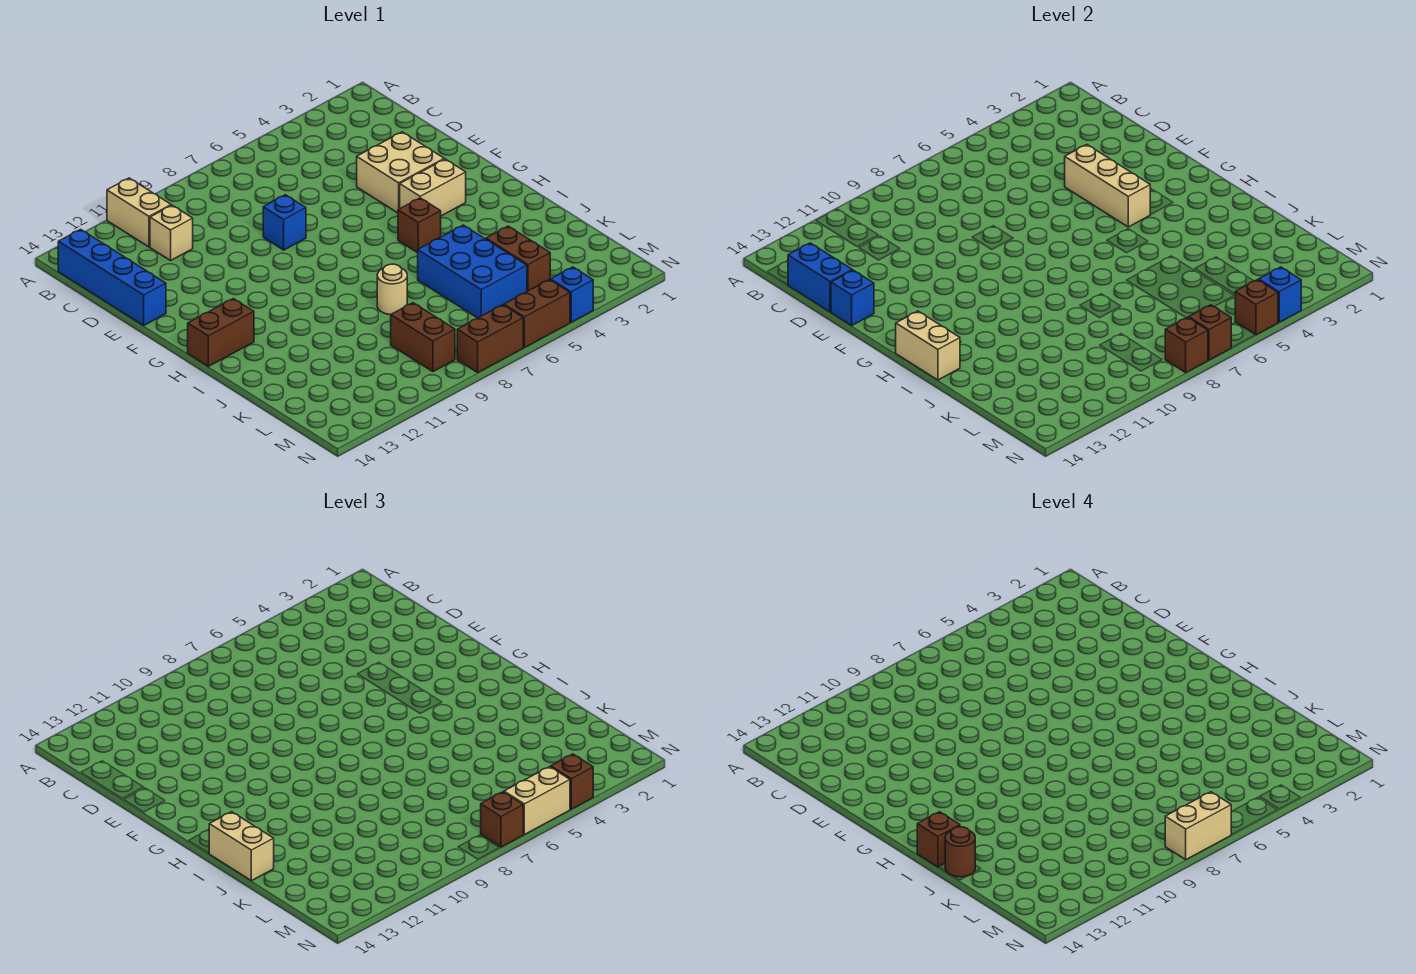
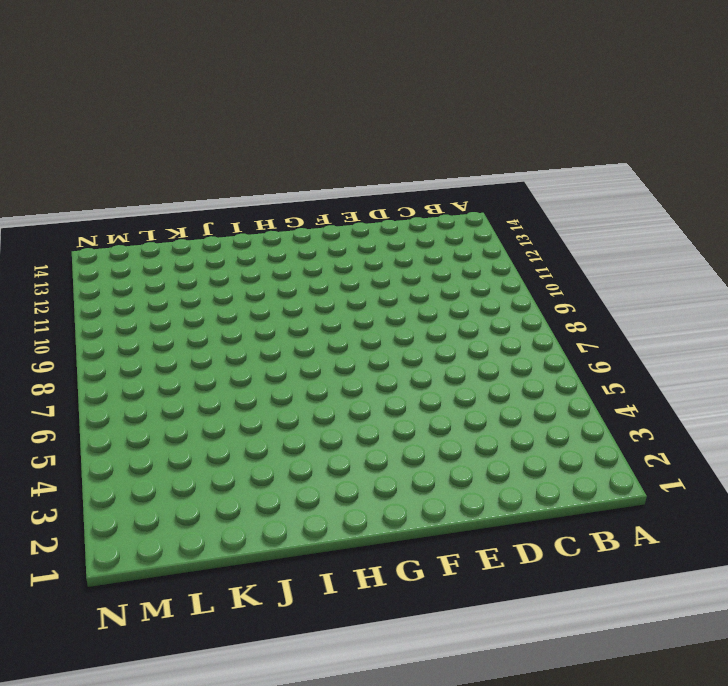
none -> tan brick A11:B11 level 1
none -> blue brick B14:E14 level 1
none -> tan brick C11 level 1
none -> tan brick E3:F4 level 1

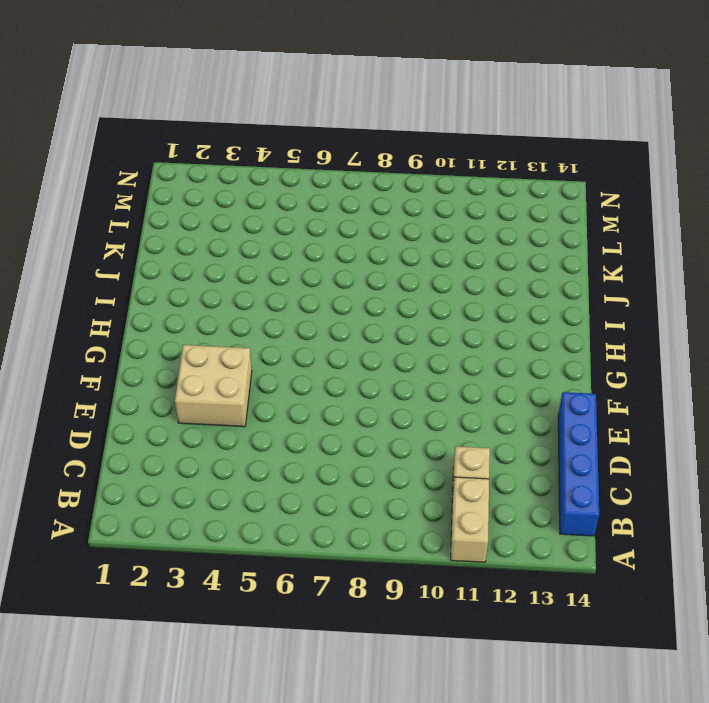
none -> blue brick E8 level 1
none -> tan brick G3:G4 level 1
none -> brown brick H5 level 1
none -> brown brick H13:H14 level 1

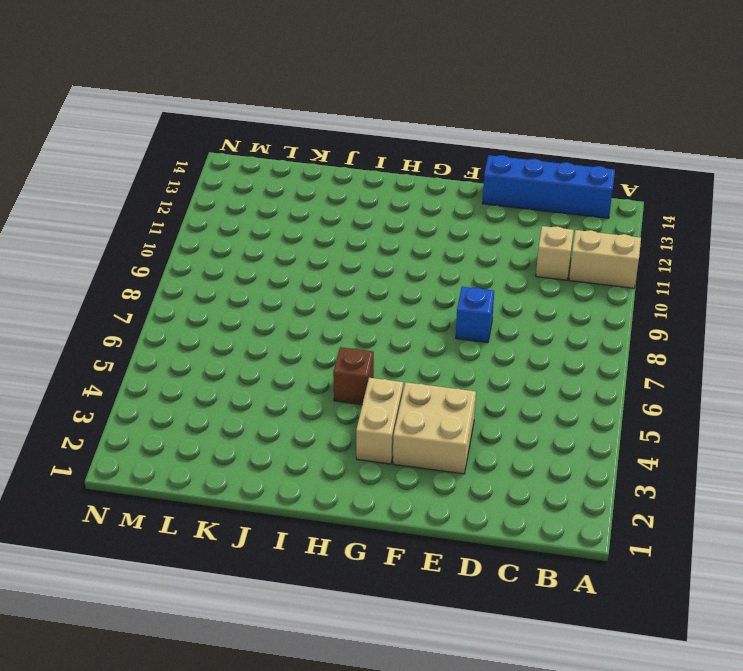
none -> brown brick H13:H14 level 1
none -> blue brick J5:L6 level 1
none -> tan round brick J8 level 1
none -> brown brick K4:L4 level 1

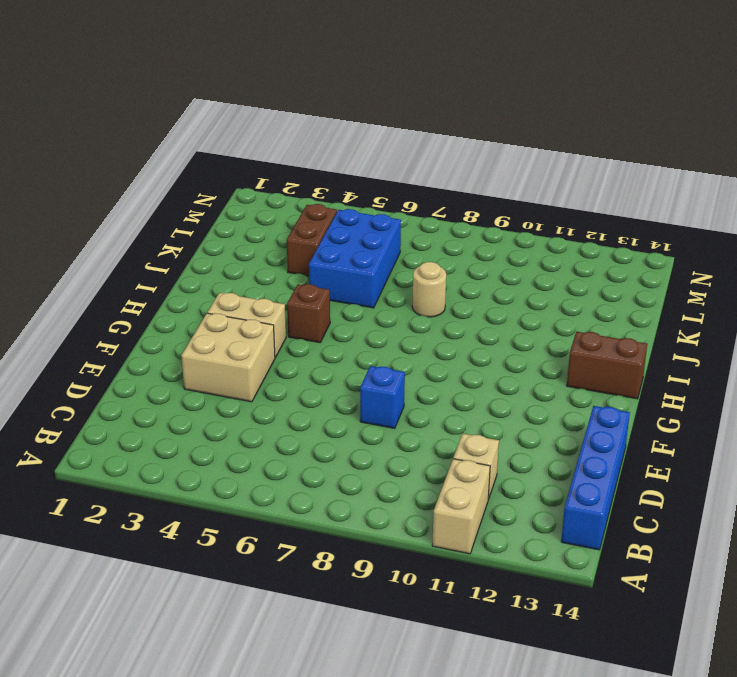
none -> brown brick L9:M9 level 1
none -> blue brick N4 level 1
none -> brown brick N5:N6 level 1
none -> brown brick N7:N8 level 1

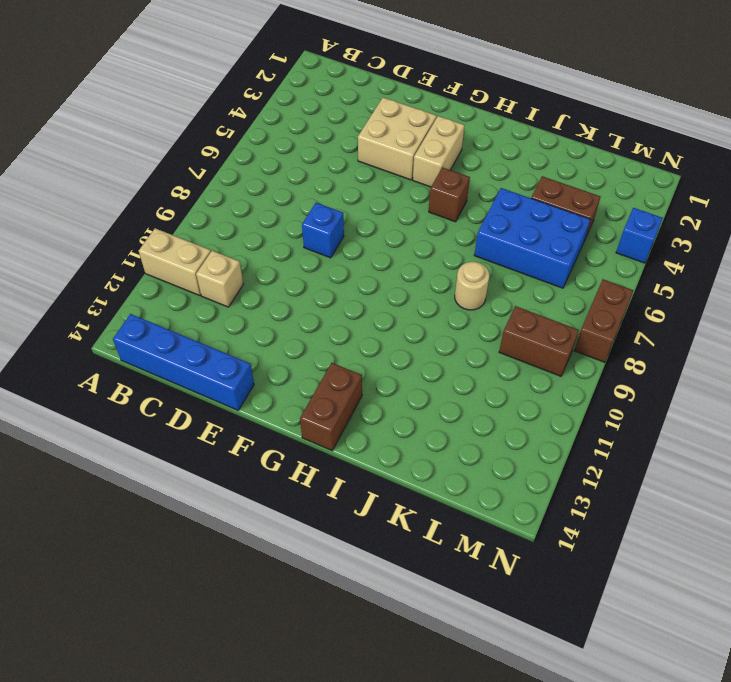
none -> brown brick N5:N6 level 1
none -> blue brick C14:D14 level 2
none -> tan brick E4:G4 level 2
none -> blue brick E14 level 2

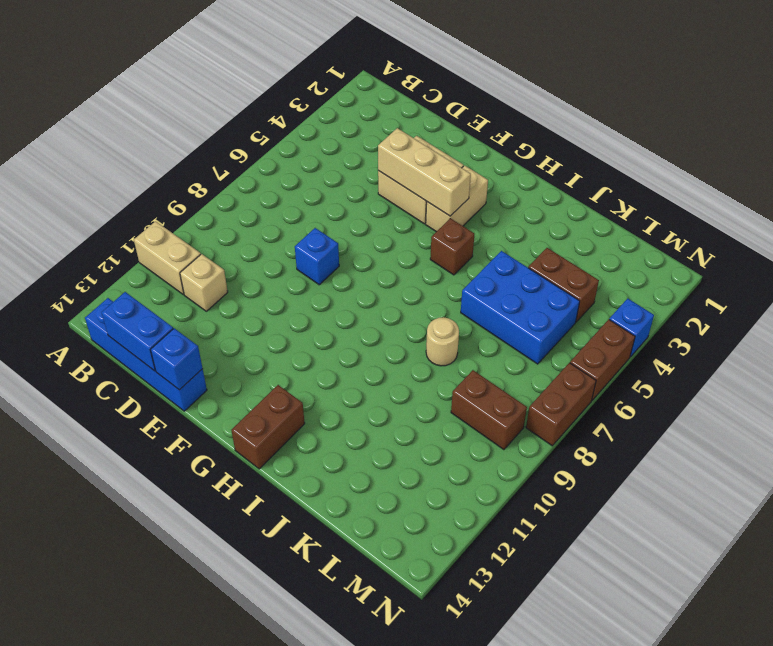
none -> tan brick H14:I14 level 2
none -> blue brick N4 level 2
none -> brown brick N5 level 2
none -> brown brick N7 level 2

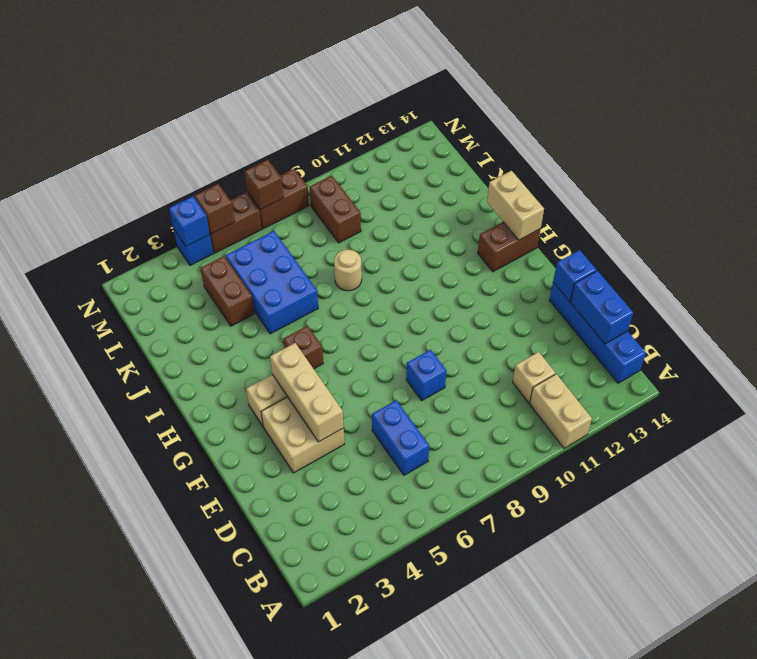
blue brick C6:D6 level 1 -> none
none -> brown brick N8 level 2
none -> tan brick I14:J14 level 3
none -> brown brick N4 level 3
none -> tan brick N5:N6 level 3

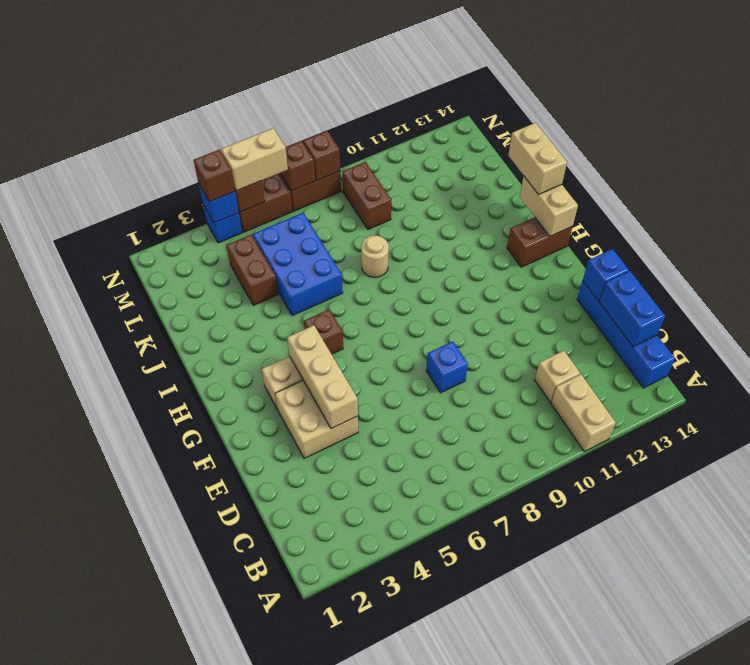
none -> brown brick N7 level 3
none -> brown brick I14 level 4
none -> brown round brick J14 level 4
none -> tan brick N7:N8 level 4

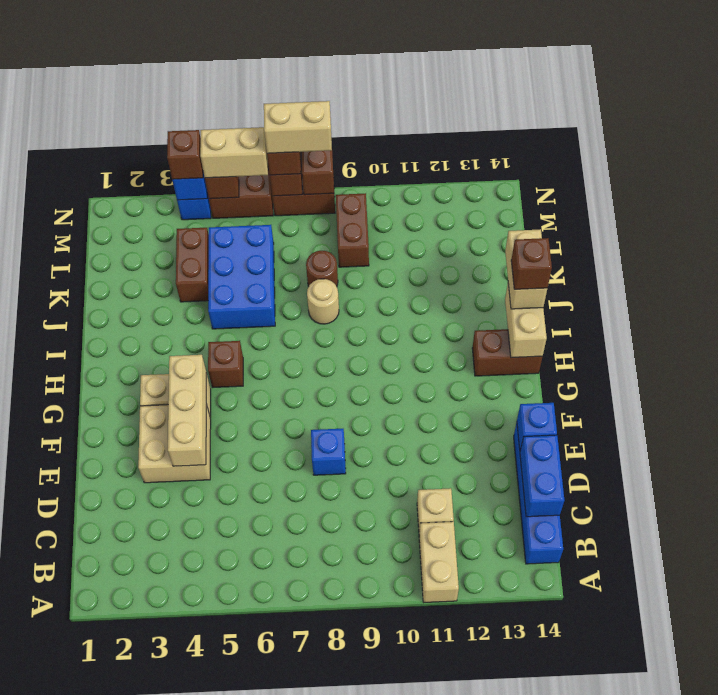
brown round brick K8 level 1 -> brown round brick J14 level 4

